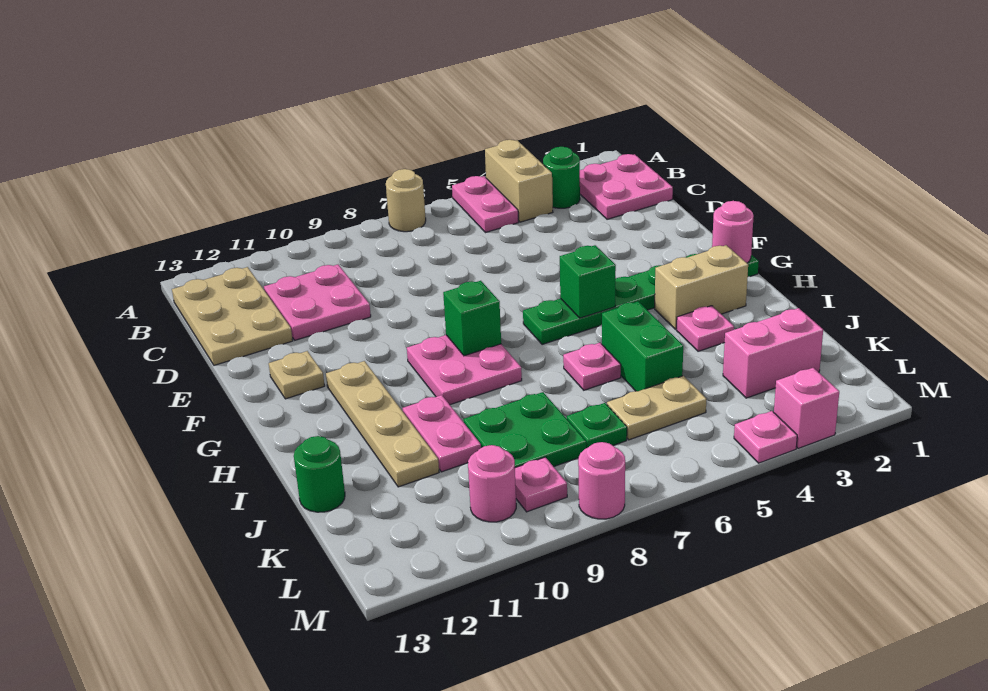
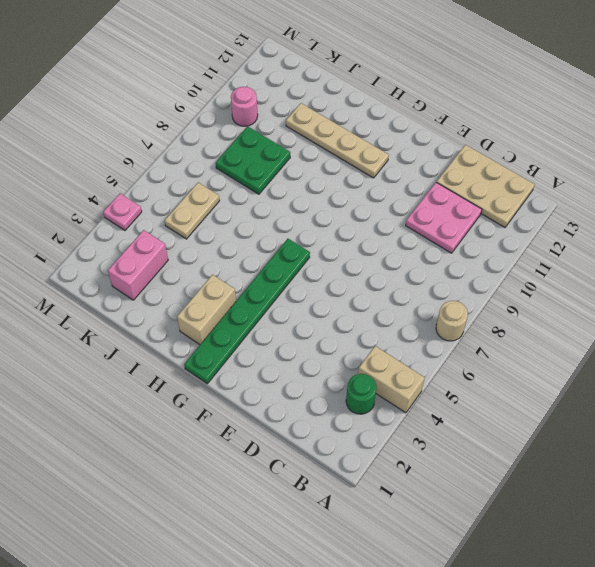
none -> pink plate A5:B5 level 1
none -> pink plate B1:C2 level 1
none -> tan plate F12 level 1

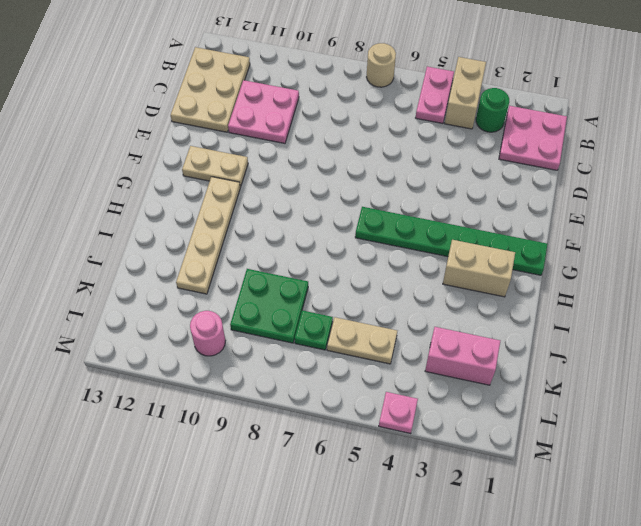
tan plate F11:F12 level 1 -> tan plate F12 level 1
none -> pink plate G8:H9 level 1
none -> pink plate I3 level 1
none -> green brick I5:J5 level 1

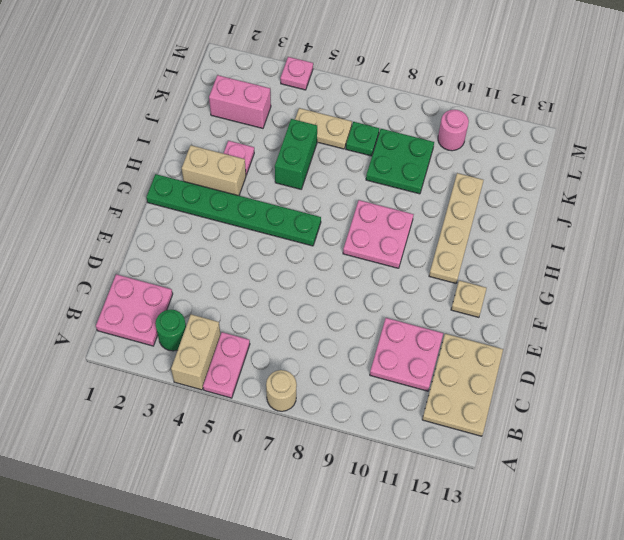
none -> pink plate I6 level 1
none -> pink plate I10:J10 level 1
none -> green round brick J13 level 1

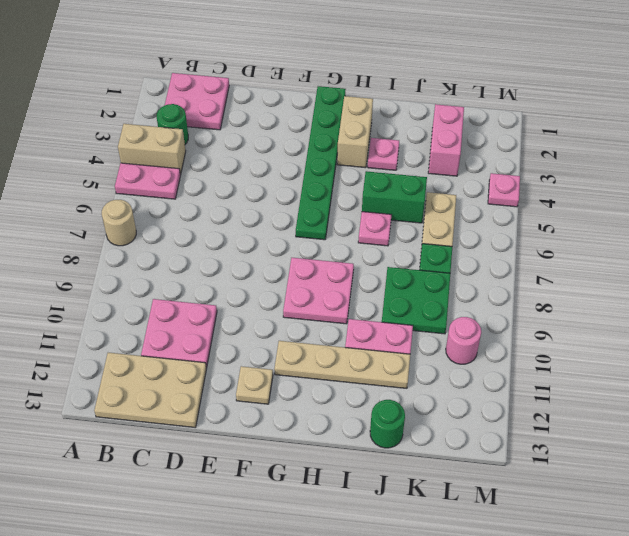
none -> pink plate L9 level 1
none -> pink brick M3 level 1
none -> pink round brick M8 level 1

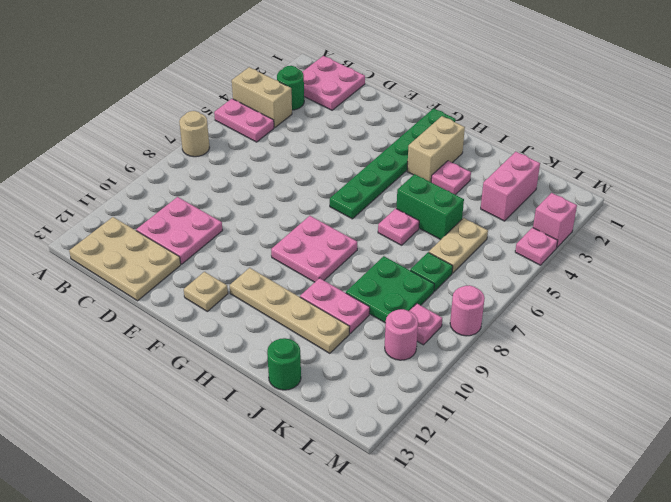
none -> pink round brick G1 level 2
none -> green brick G5 level 2
none -> green brick G8 level 2

